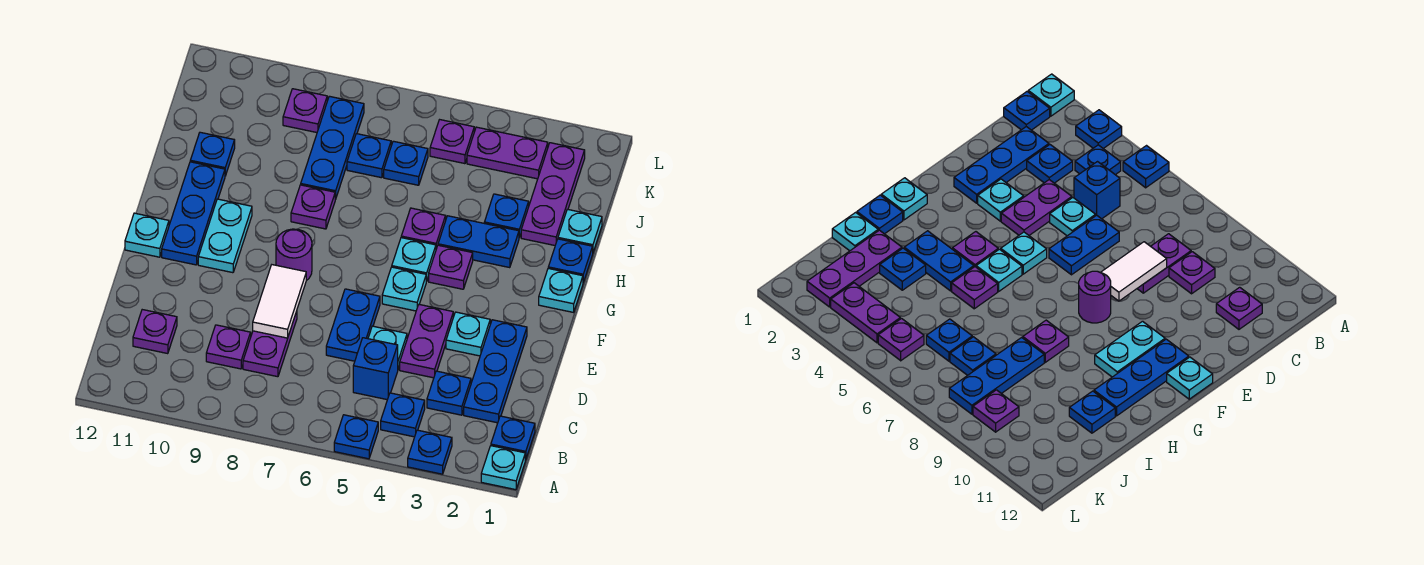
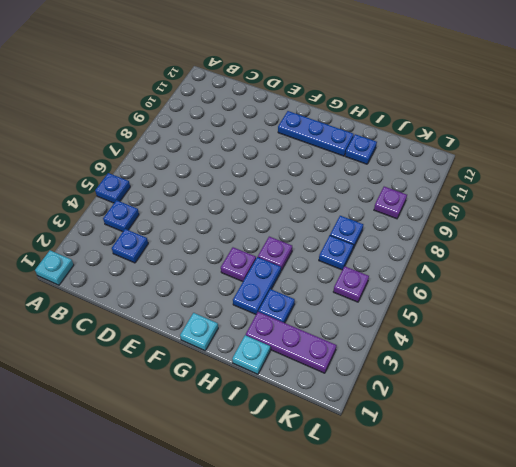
none -> blue plate A3 level 1
none -> blue plate B1 level 1
none -> blue plate C2:E2 level 1
none -> blue brick C5 level 1

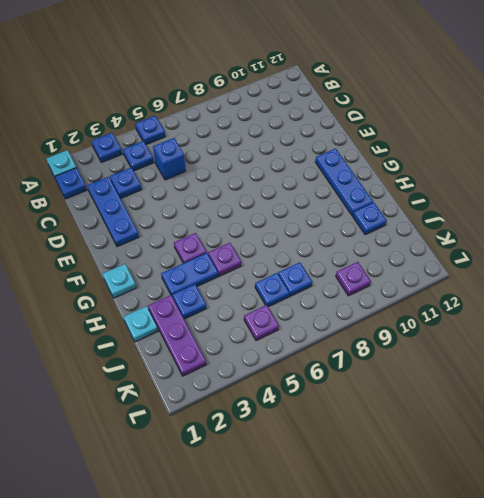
none -> purple plate C8:D8 level 1
none -> purple plate C9 level 1
none -> purple plate C11 level 1
none -> purple plate D4:E4 level 1

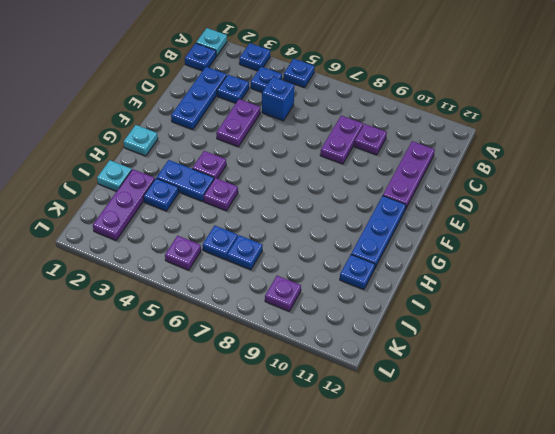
purple plate C11:E11 level 1 -> purple plate C11 level 1
none -> cyan plate D5 level 1
none -> blue plate D6:E6 level 1
none -> cyan plate E3 level 1
none -> cyan plate F5 level 1

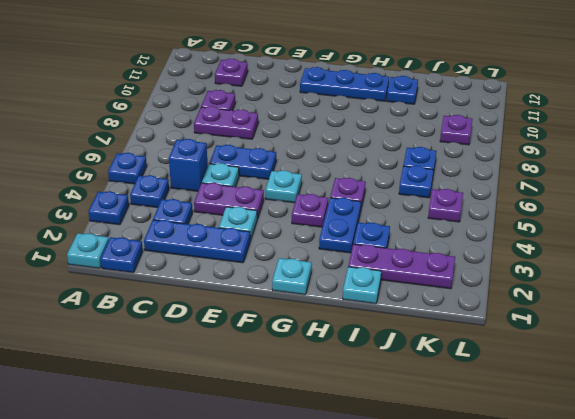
none -> purple round brick F8 level 1
none -> cyan plate F10:G10 level 1
none -> cyan plate F12 level 1
none -> cyan plate G5 level 1

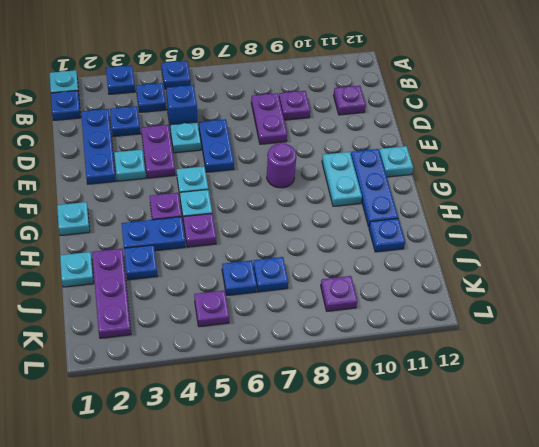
none -> blue plate H1 level 1
none -> purple plate H8 level 1
none -> blue plate I8:K8 level 1
none -> purple plate K3:K4 level 1

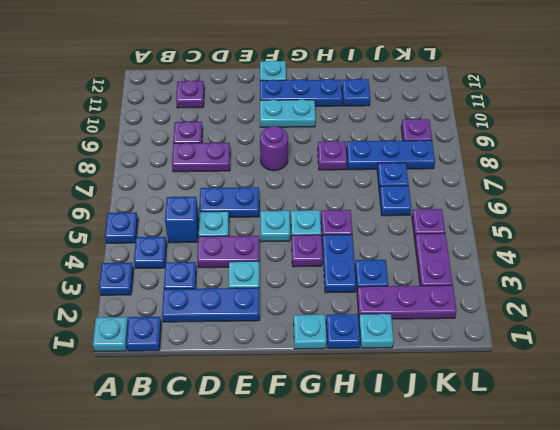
none -> white tile D8:E8 level 2

